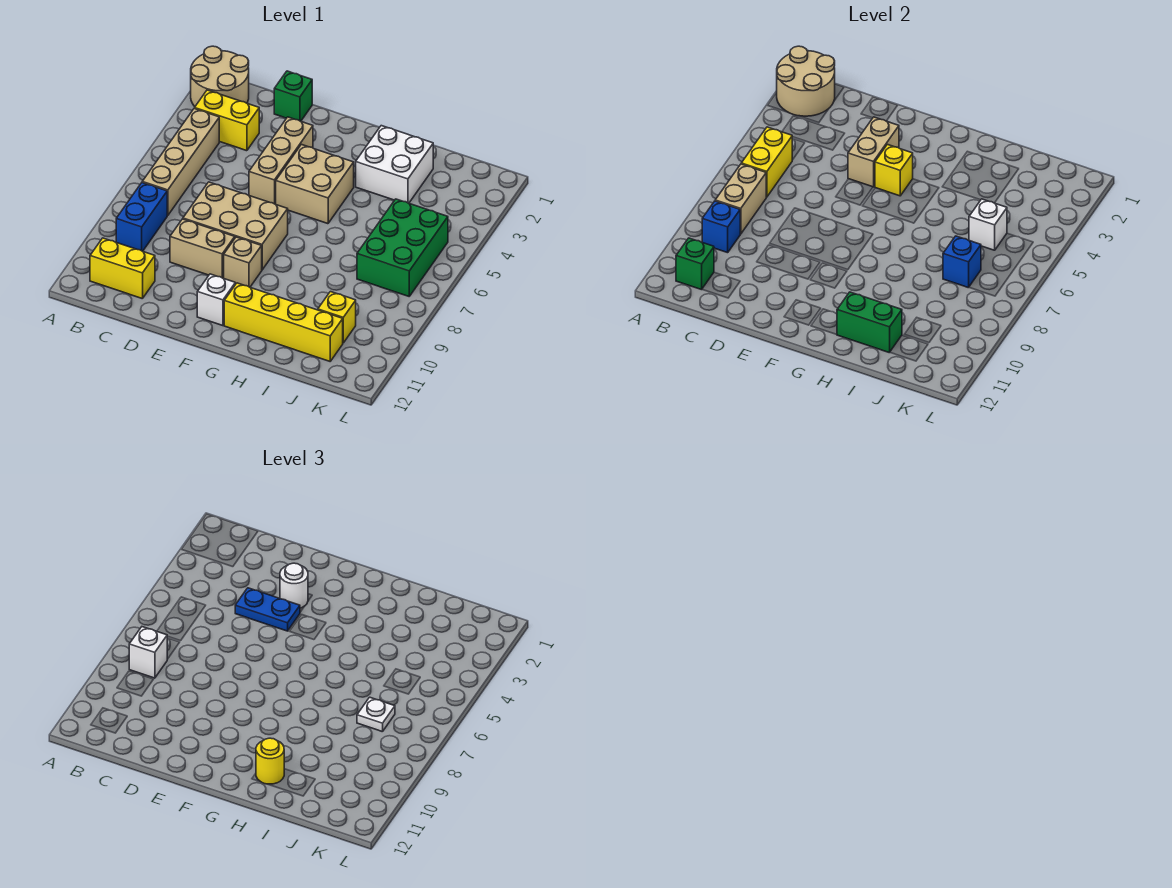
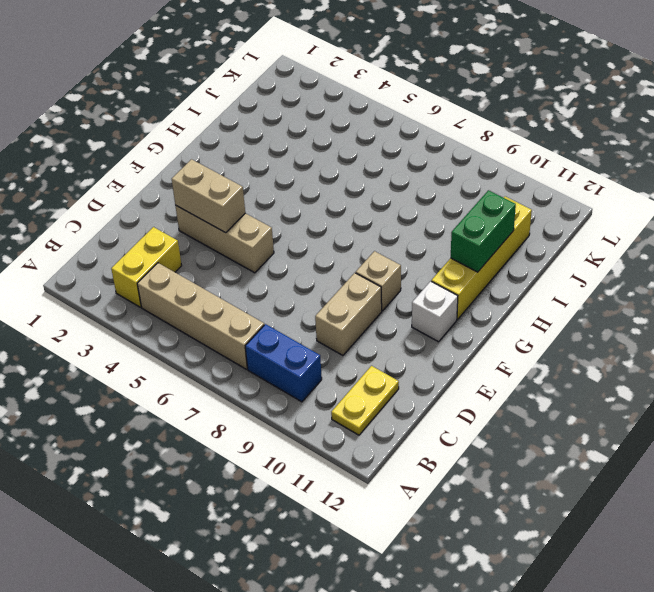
yellow plate B11:C11 level 1 -> yellow brick B11:C11 level 1
none -> tan round brick A1:B2 level 1
none -> green brick D1 level 1
none -> tan brick D7:F8 level 1
none -> tan brick F4:G5 level 1

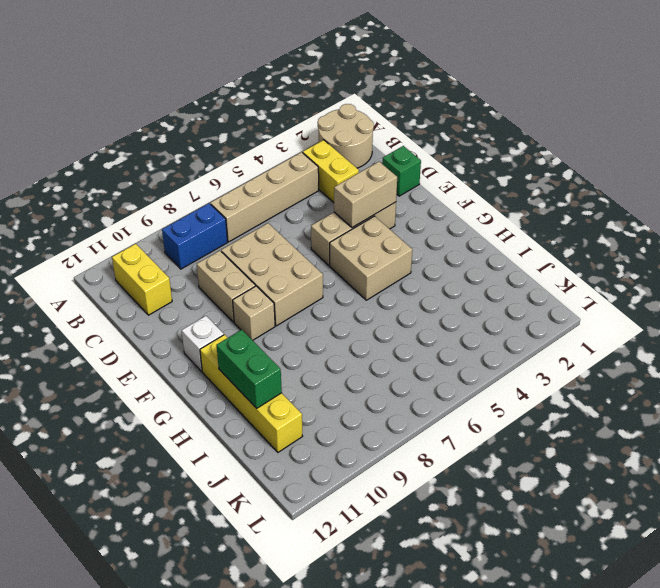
none -> white brick H2:I3 level 1
none -> green brick J5:K7 level 1
none -> yellow brick J10 level 1
none -> tan round brick A1:B2 level 2

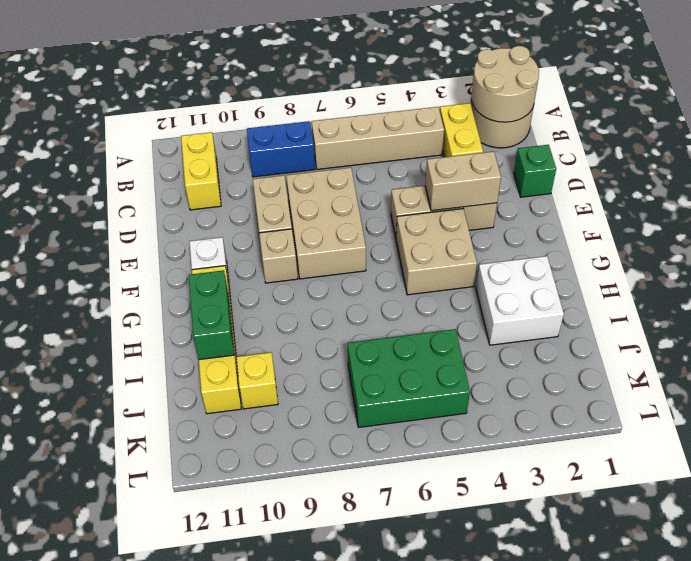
none -> yellow brick B5:B6 level 2
none -> tan brick B7:B8 level 2
none -> blue brick B9 level 2
none -> green brick B11 level 2

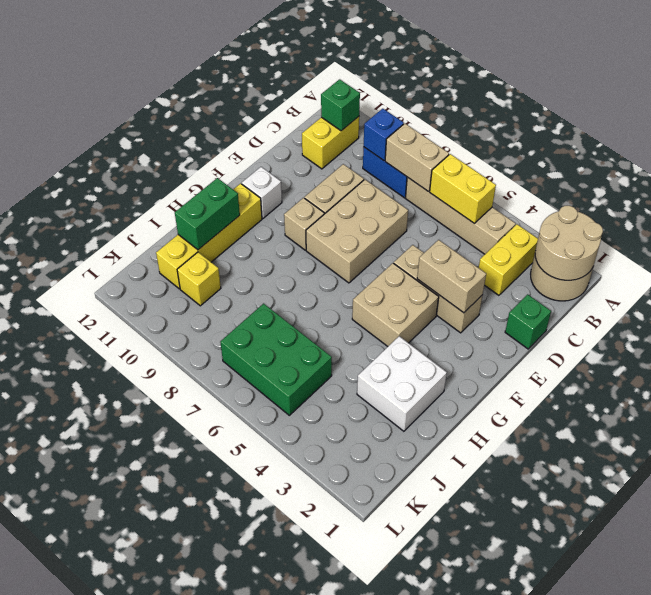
none -> yellow brick F4 level 2
none -> white brick J5 level 2
none -> blue brick J7 level 2
none -> white brick B8 level 3

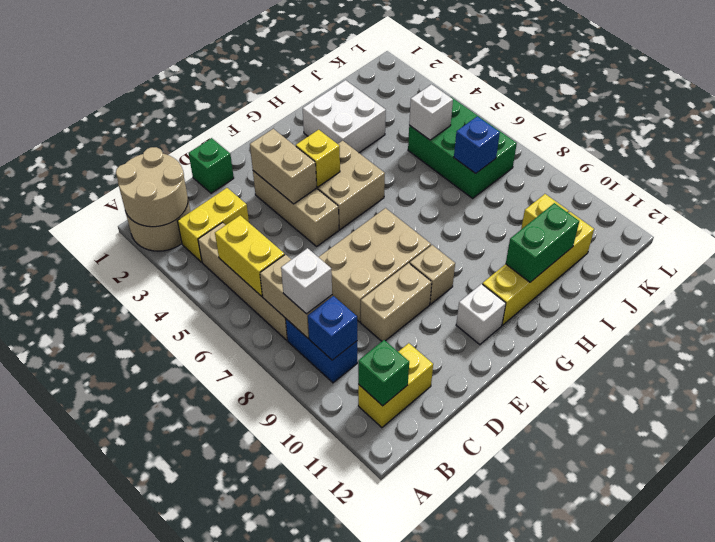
none -> blue plate D4:E4 level 3
none -> white round brick E3 level 3
none -> yellow round brick H11 level 3
none -> white plate J7 level 3

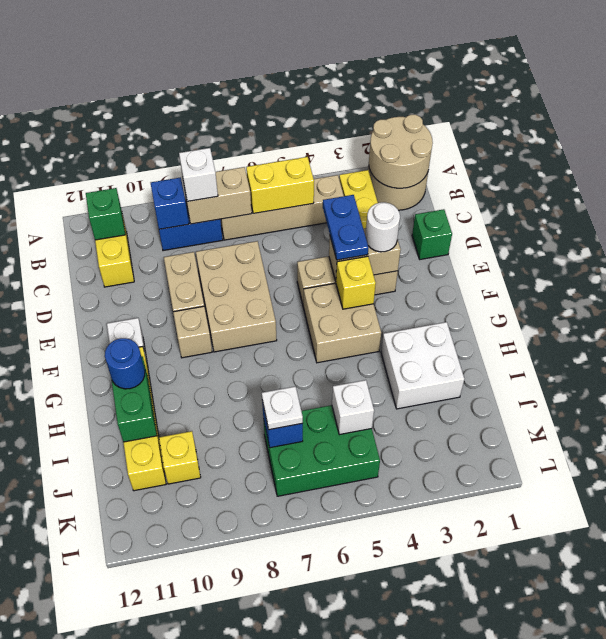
blue round brick H11 level 3 -> yellow round brick H11 level 3

